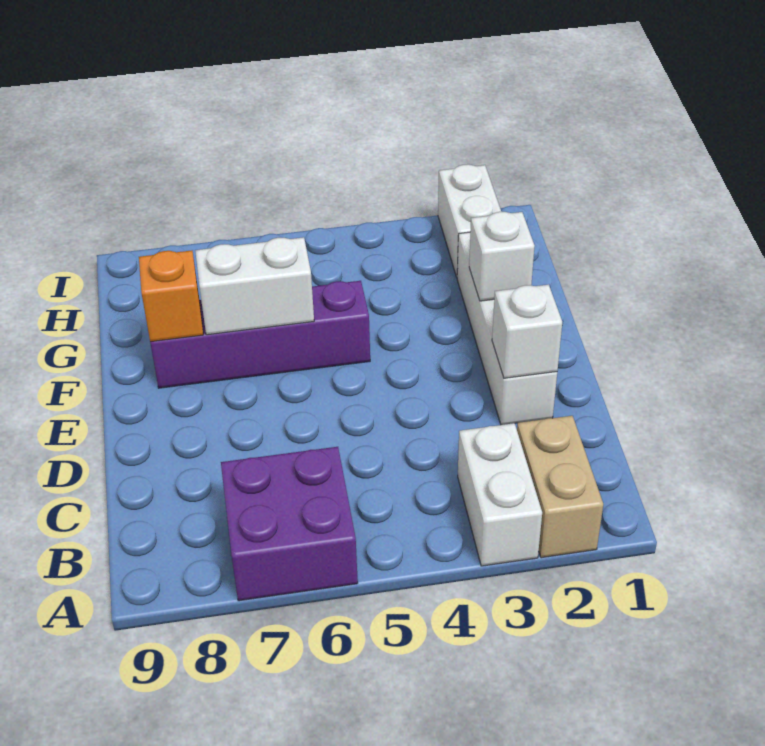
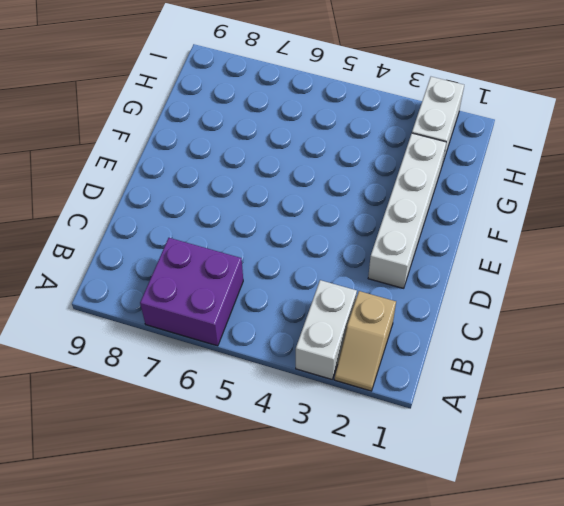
tan slope A2:B2 level 1 top B -> tan brick A2:B2 level 1
none -> purple brick F5:F8 level 1
none -> white brick D2 level 2

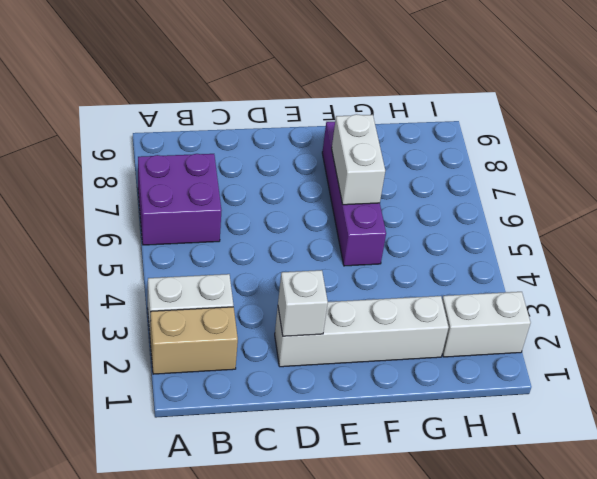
none -> white brick F2 level 2
none -> orange brick F8 level 2

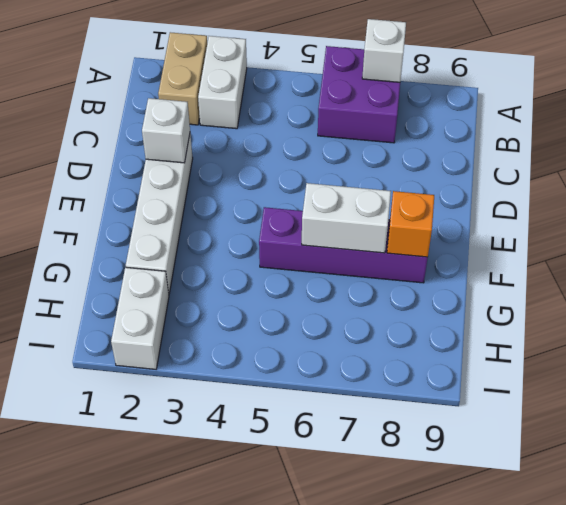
white brick A7 level 2 -> white brick F2 level 2

